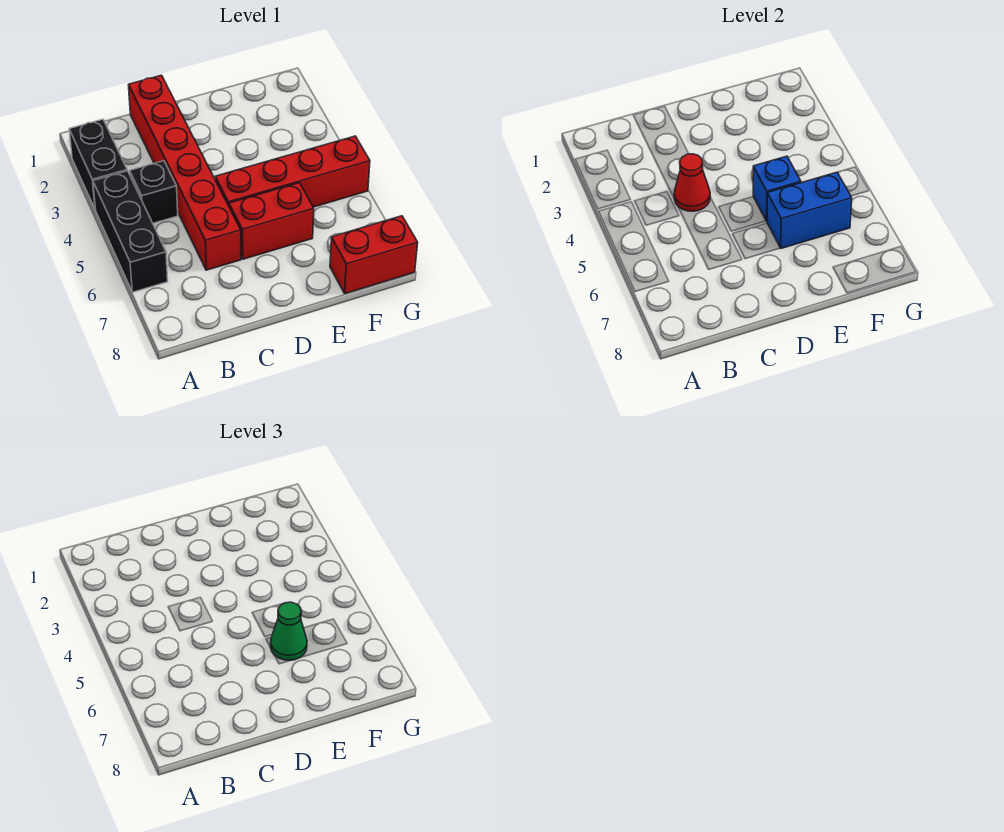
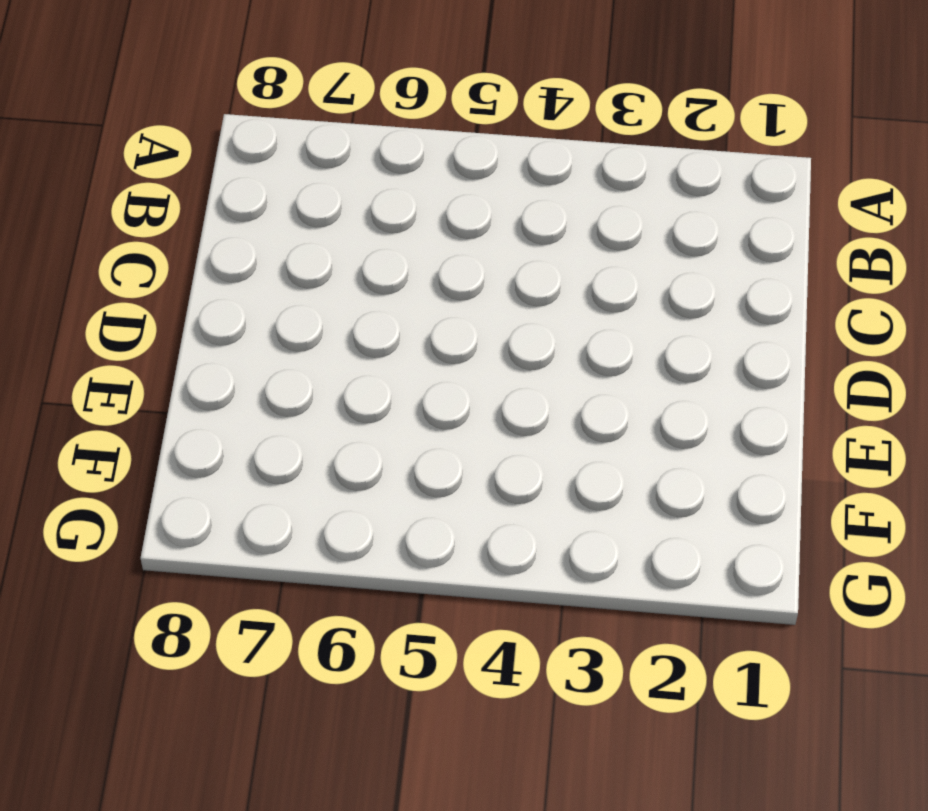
none -> black brick A2:A3 level 1
none -> black brick A4:A6 level 1

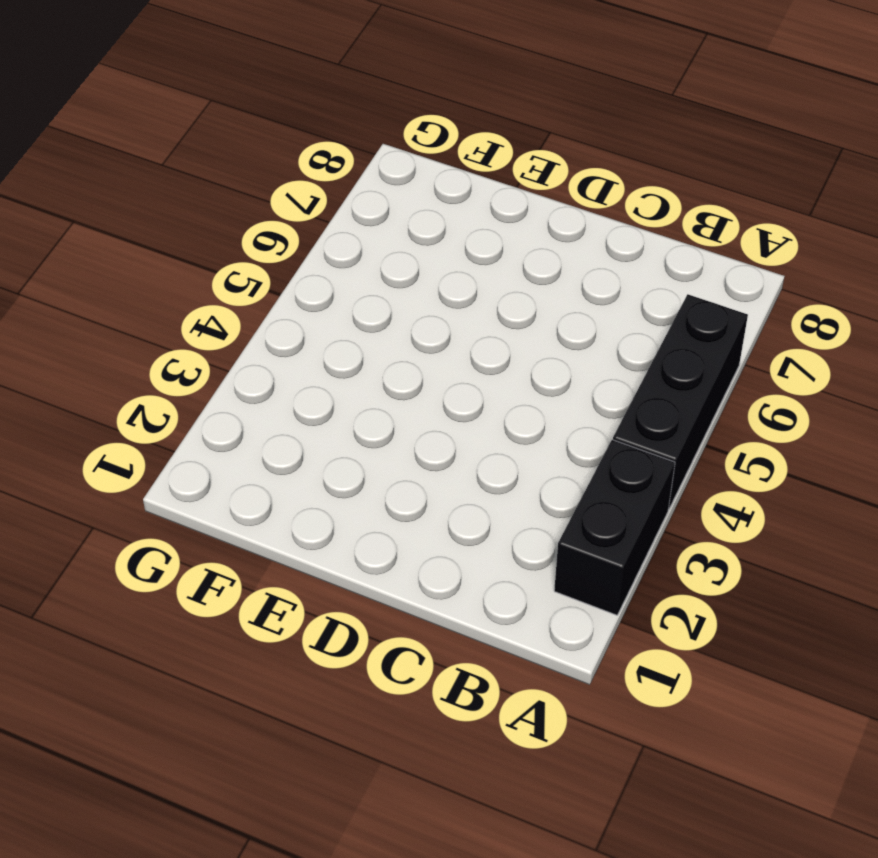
none -> black brick B4 level 1
none -> red brick C1:C6 level 1

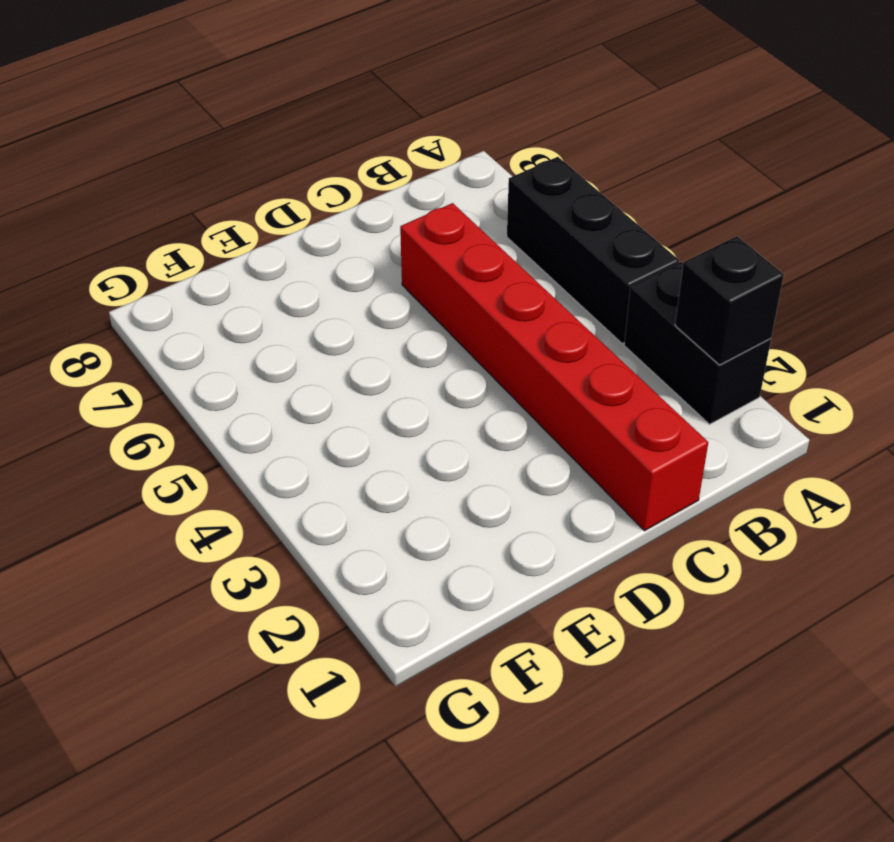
black brick A2 level 2 -> black brick B4 level 1
none -> red brick D5:G5 level 1
none -> red brick D6:E6 level 1

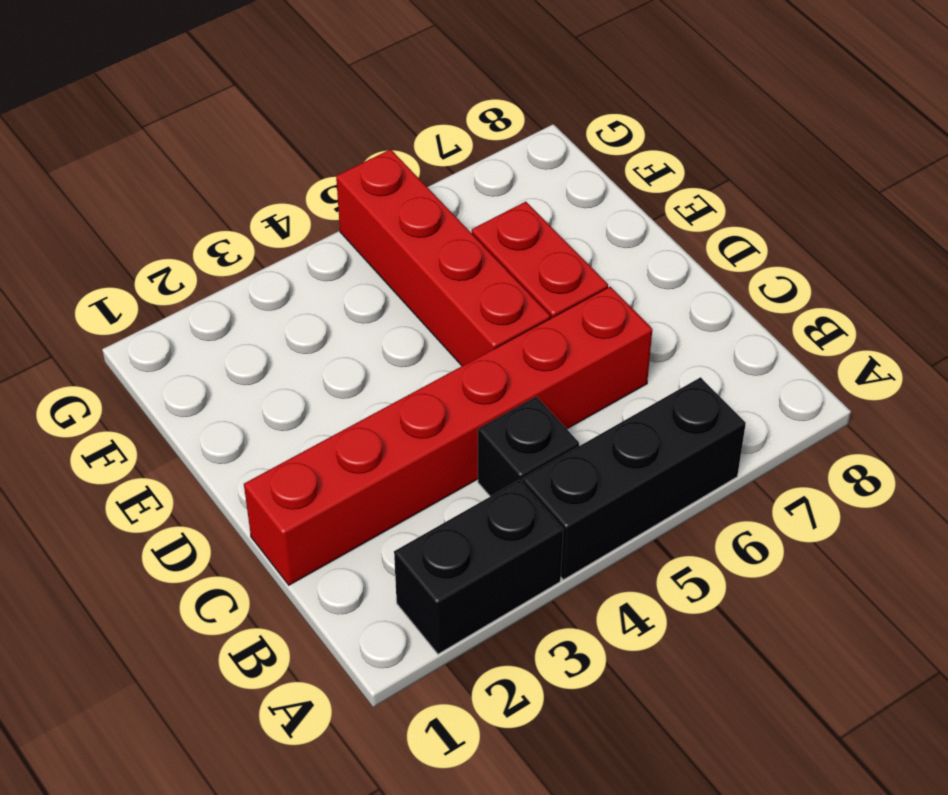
none -> red brick F8:G8 level 1
none -> red cone C4 level 2

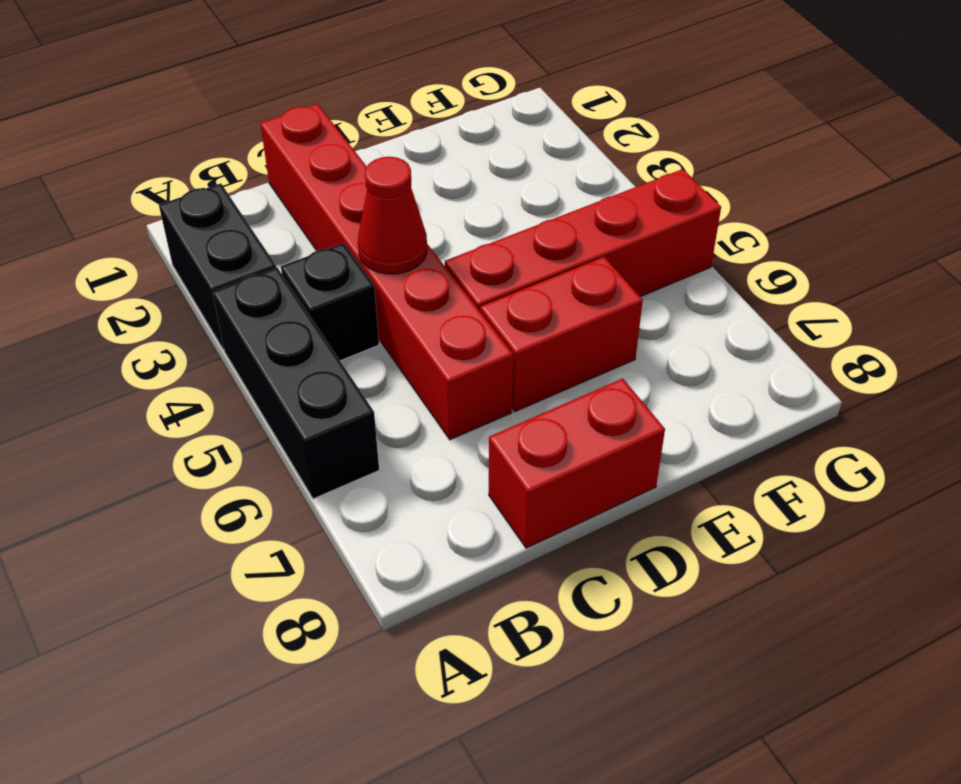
red brick C8:D8 level 1 -> red brick F8:G8 level 1
none -> blue brick E5 level 2
none -> blue brick E6:F6 level 2

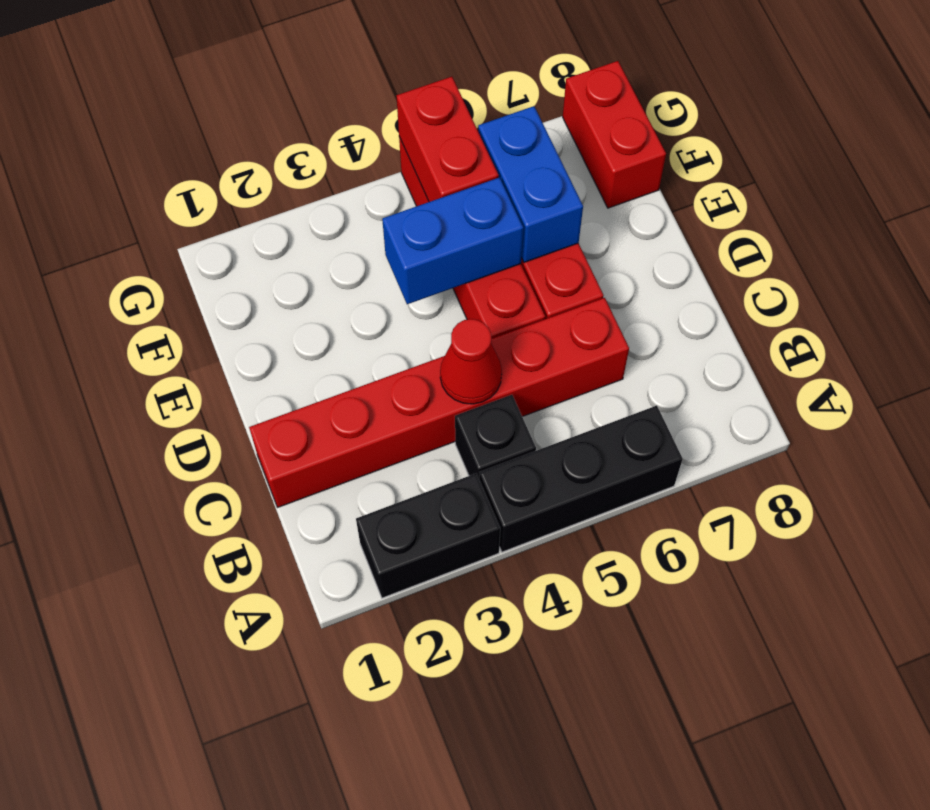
blue brick E4:E5 level 2 -> blue brick E5 level 2
red brick F5:G5 level 2 -> none
none -> green cone E6 level 3

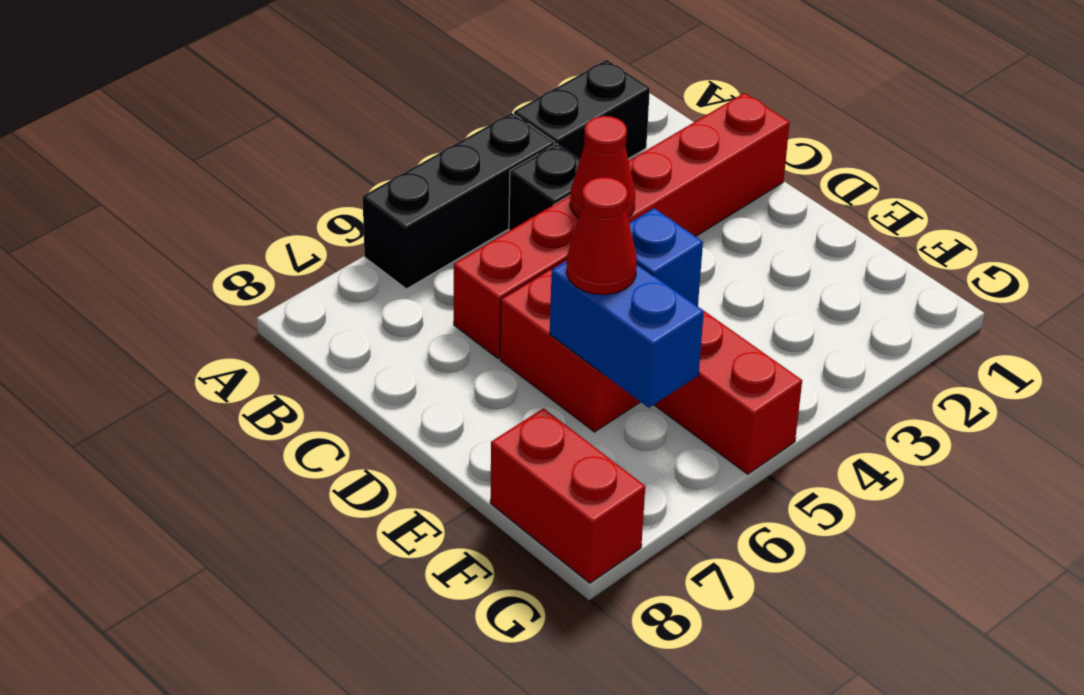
red cone E6 level 3 -> green cone E6 level 3

